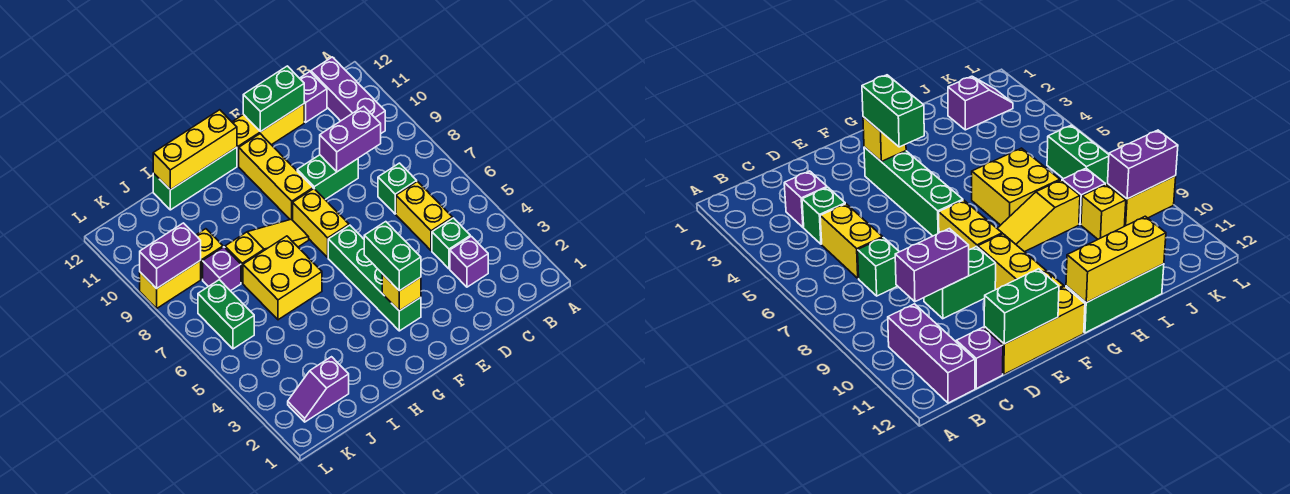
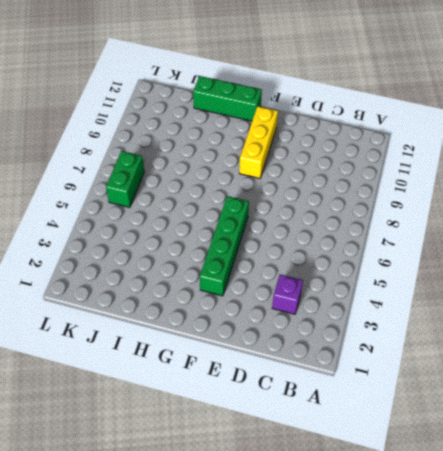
none -> purple brick B10:B12 level 1
none -> green brick C4 level 1
none -> yellow brick C5:C6 level 1

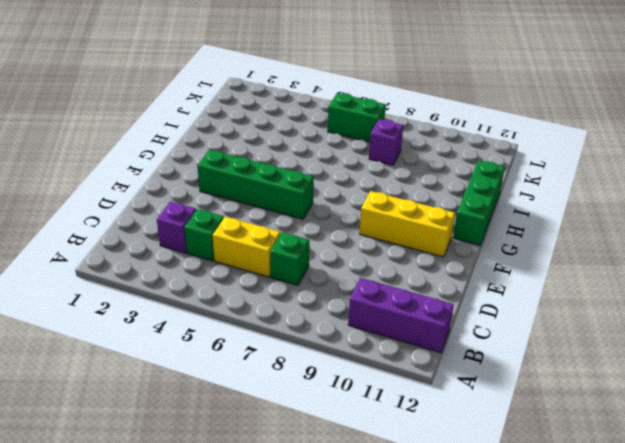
none -> purple brick C12 level 1
none -> green brick D9:E9 level 1
none -> yellow brick D12:F12 level 1

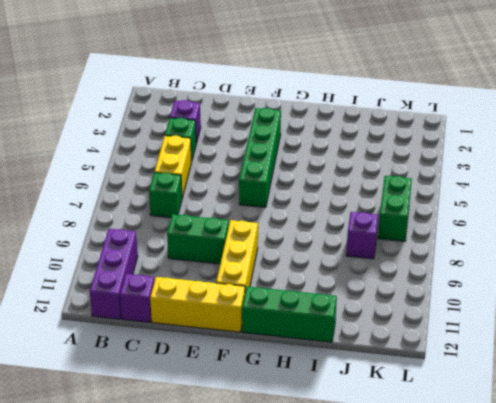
none -> yellow brick F7:F8 level 1
none -> yellow slope G8:I8 level 1 top I
none -> yellow brick H6:I7 level 1

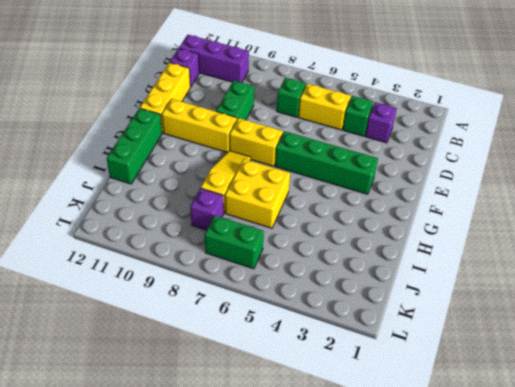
none -> purple slope J2:K2 level 1 top J
none -> yellow brick J9 level 1
none -> yellow brick K9:L9 level 1

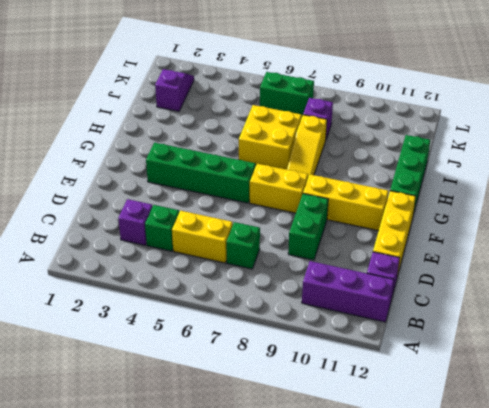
none -> yellow brick J9 level 1
none -> yellow brick K9:L9 level 1
none -> purple brick C9:D9 level 2

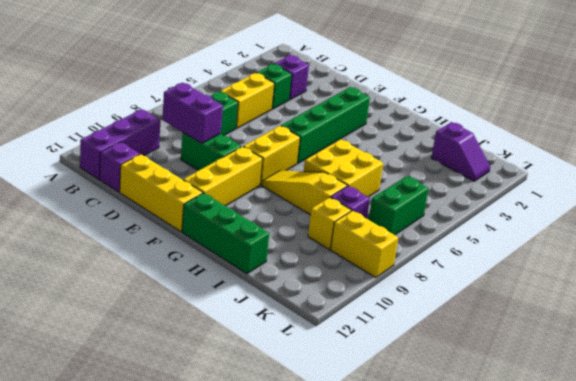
none -> green brick D12:E12 level 2
none -> yellow brick F3 level 2
none -> yellow brick G12:I12 level 2

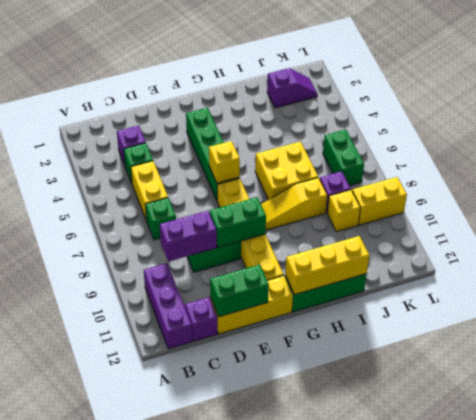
green brick E9:F9 level 2 -> green brick F3:F4 level 3
yellow brick F6 level 2 -> yellow brick F3 level 2
none -> purple brick K9:L9 level 2

